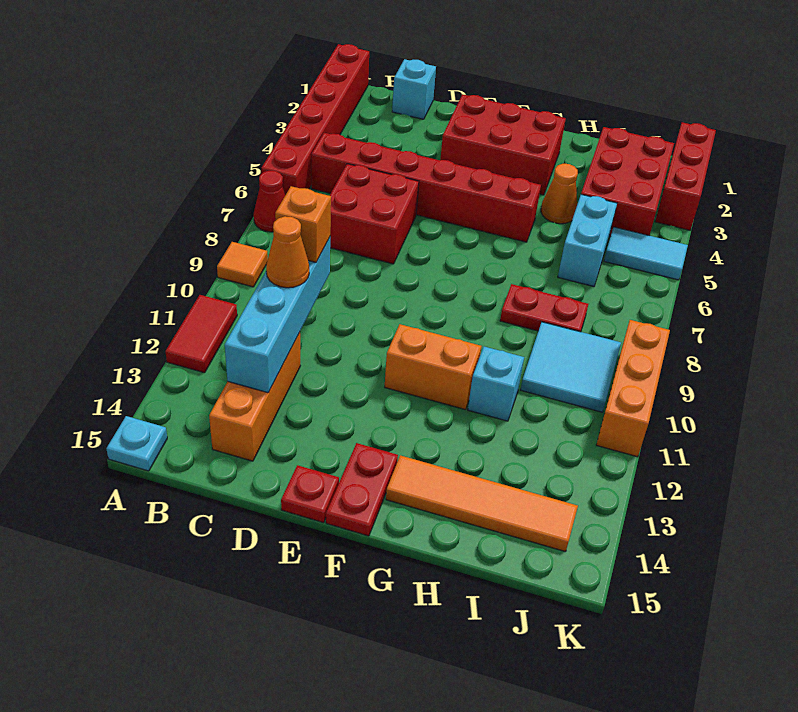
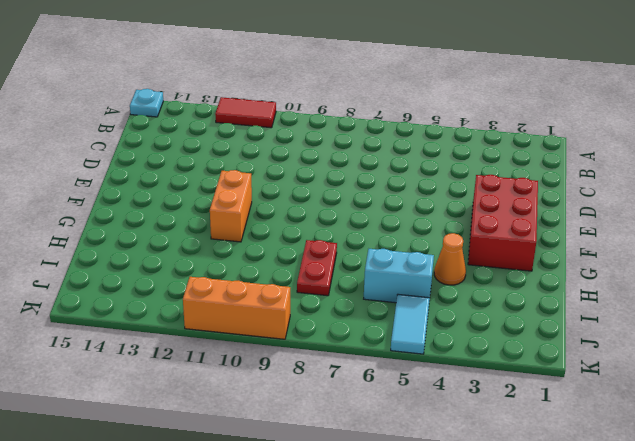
none -> red brick A1:A6 level 1
none -> red cone A7 level 1
none -> orange tile A9 level 1

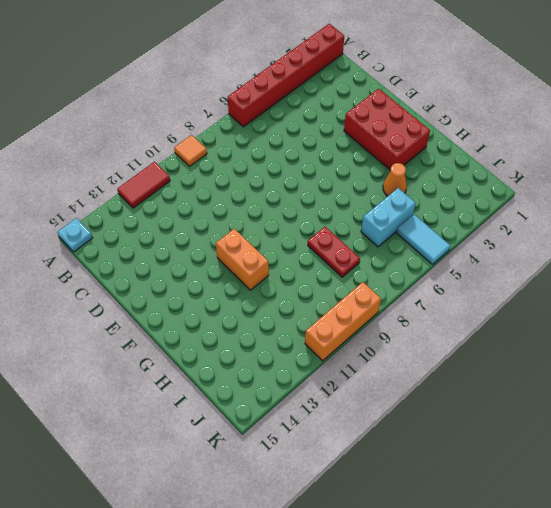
none -> red cone A7 level 1
none -> red brick B5:G5 level 1
none -> cyan brick C1 level 1

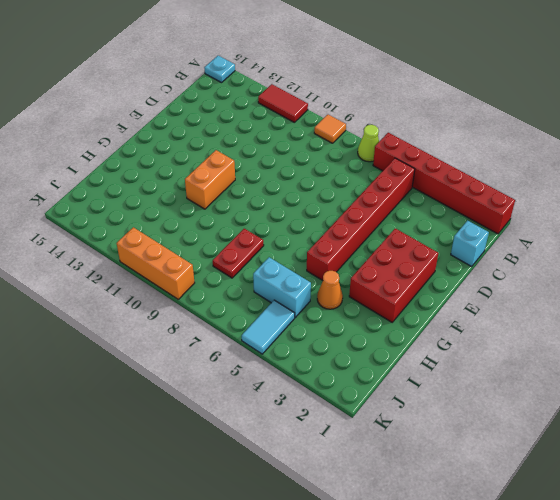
lime cone A7 level 1 -> red cone A7 level 1
none -> red brick C6:D7 level 1
none -> orange brick C12:C14 level 1
none -> red plate E15 level 1

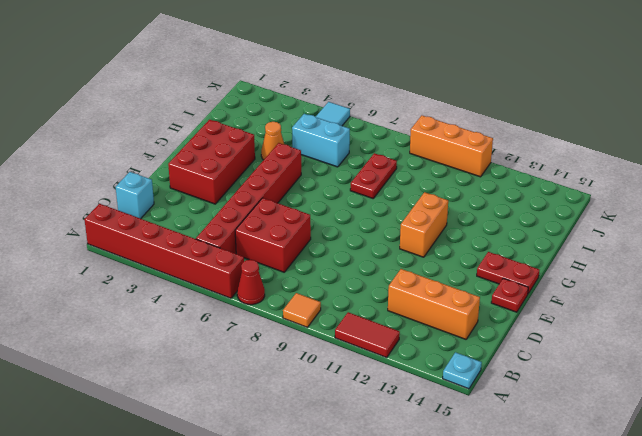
none -> orange tile G14:J14 level 1
none -> cyan brick H11 level 1
none -> red brick I2:J4 level 1

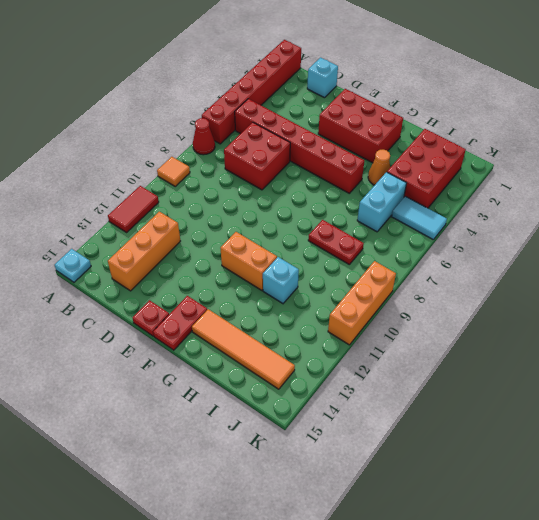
none -> cyan tile I9:J10 level 1
none -> red brick K1:K3 level 1
none -> cyan brick C10:C13 level 2

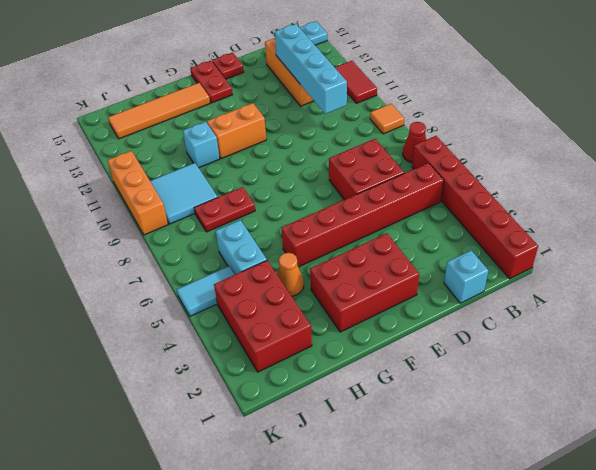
none -> red brick K1:K3 level 1
none -> orange brick C10 level 3
none -> orange cone C11 level 3

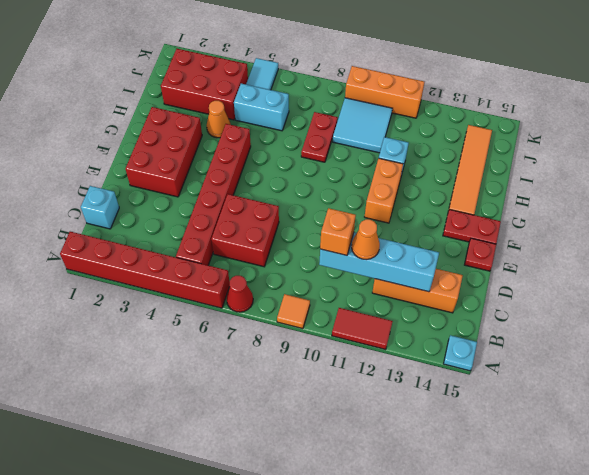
none -> red brick K1:K3 level 1

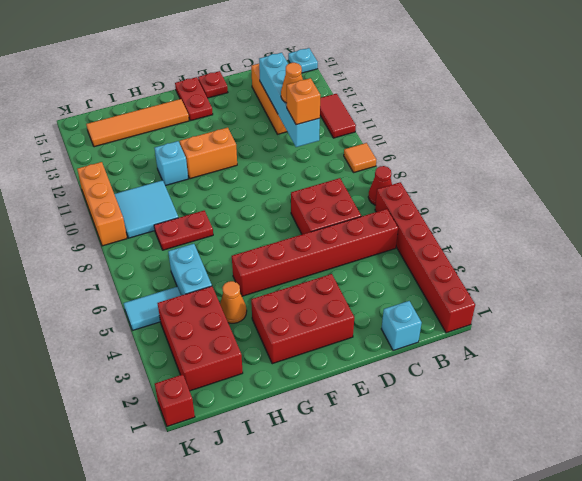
red brick K1 level 1 -> red brick K1:K3 level 1

